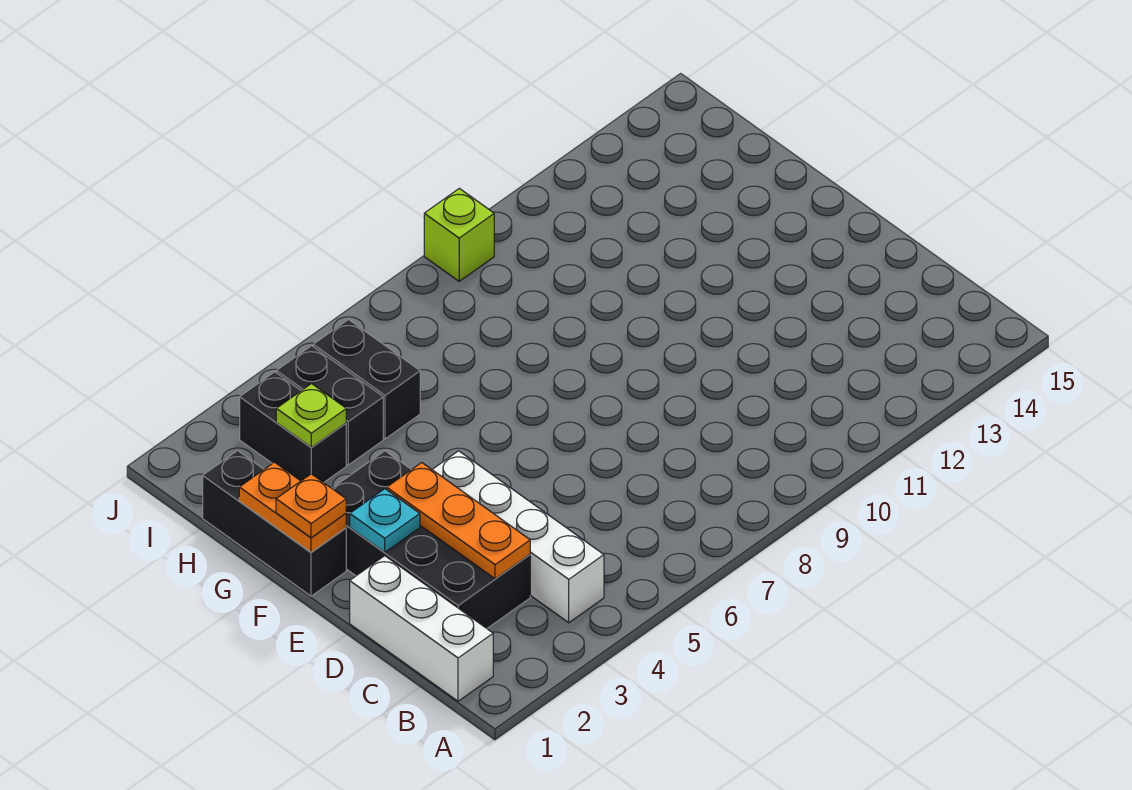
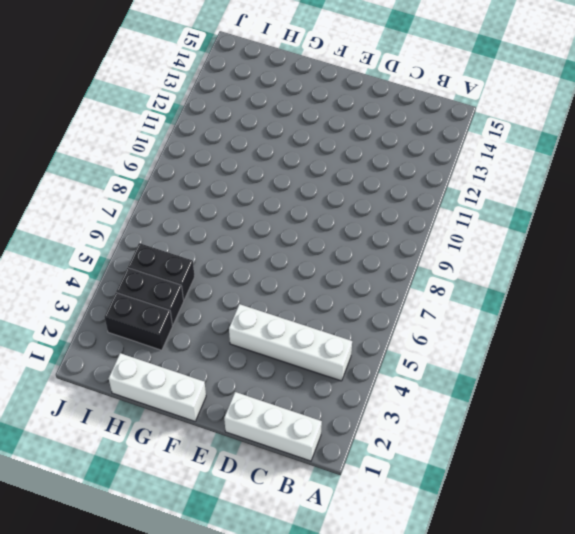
white brick F1:H1 level 1 -> black brick F1:H1 level 1
none -> black brick C2:F3 level 1
none -> lime brick J9 level 1
none -> orange plate C3:E3 level 2

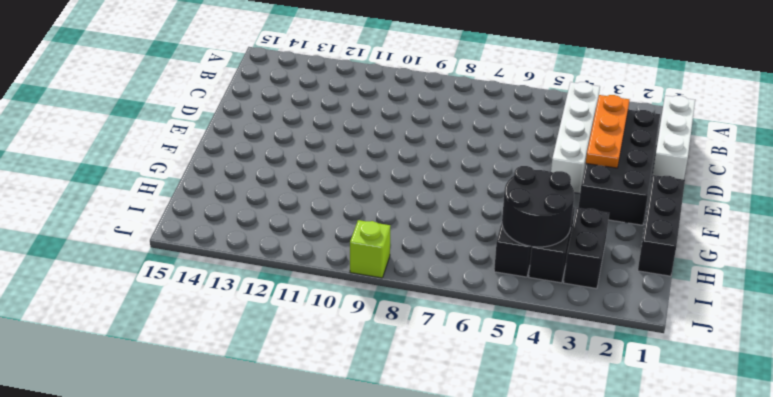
black round brick H4:I5 level 2 -> none
none -> cyan plate E2 level 2
none -> orange plate F1:G1 level 2
none -> lime plate H3 level 2

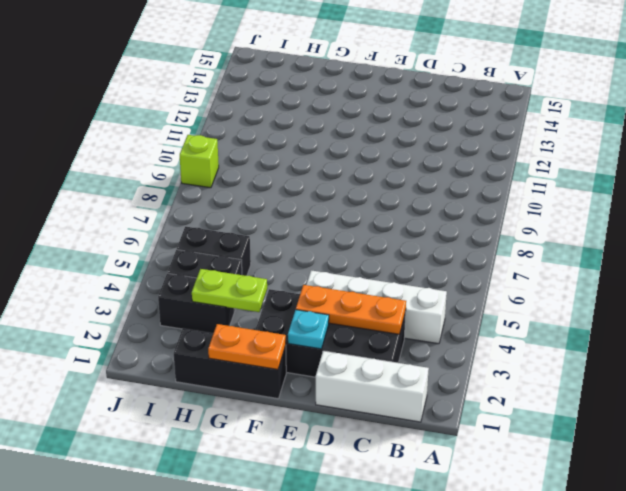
lime plate G3:H3 level 2 -> lime plate H3 level 2
none -> orange plate F1 level 3

